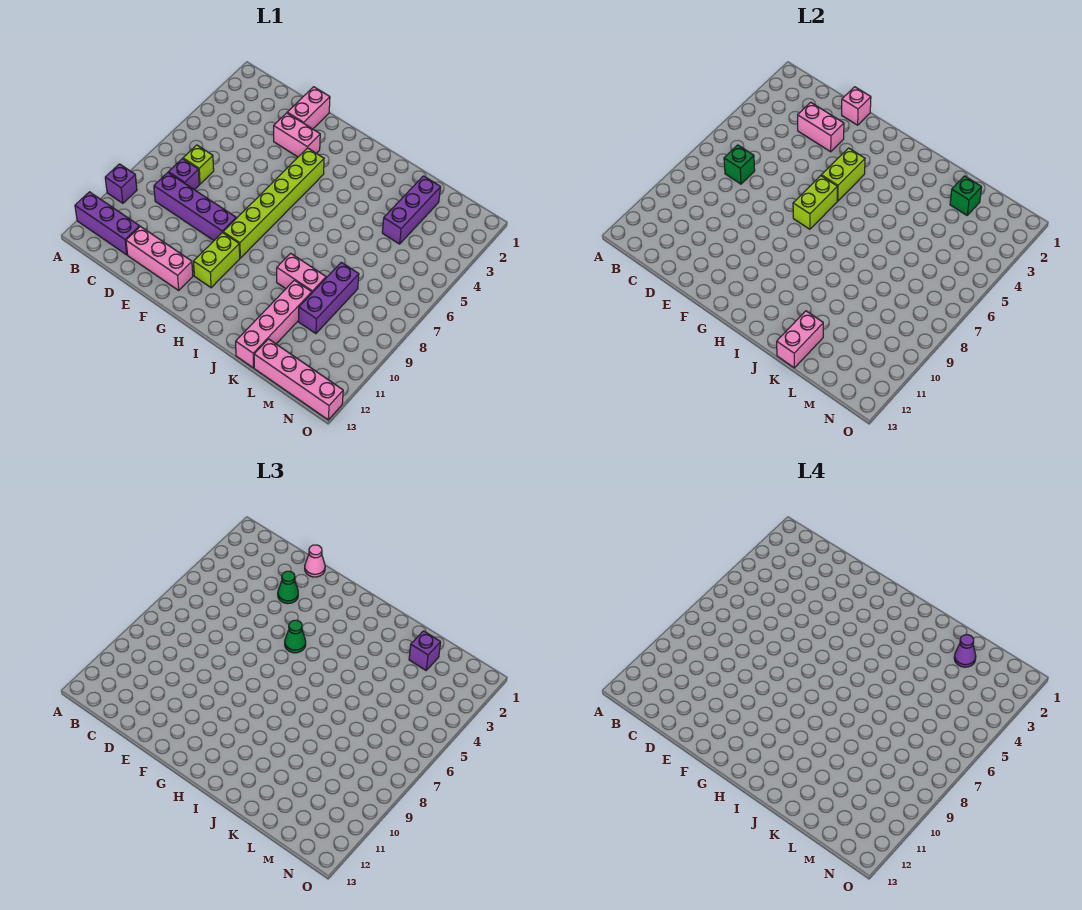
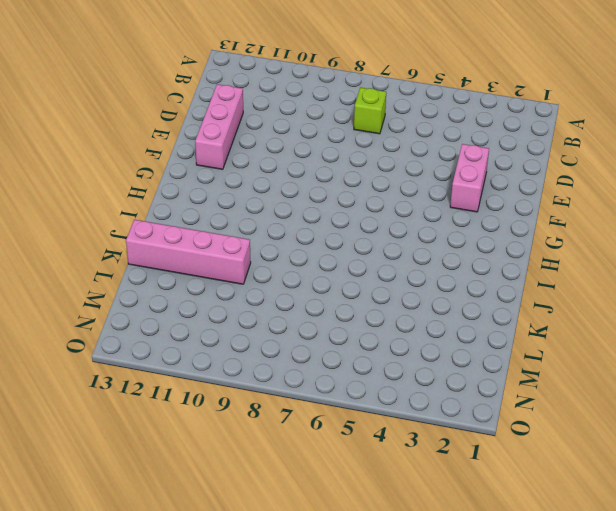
none -> purple brick A10 level 1
none -> purple brick A12:C12 level 1
none -> purple brick C8 level 1

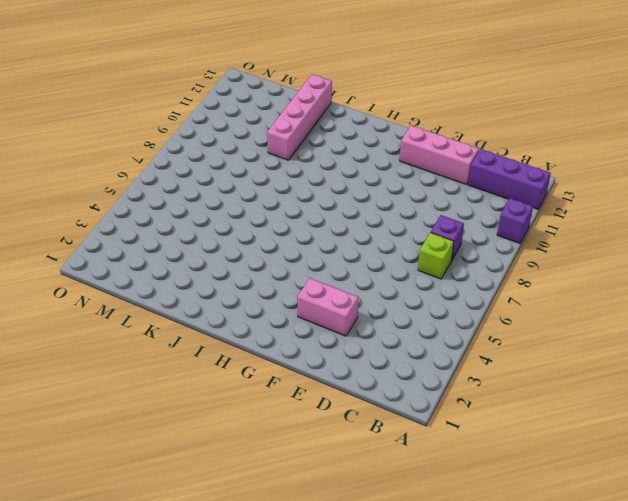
none -> purple brick C9:F9 level 1
none -> pink brick E1:E2 level 1
none -> lime brick G4:G9 level 1

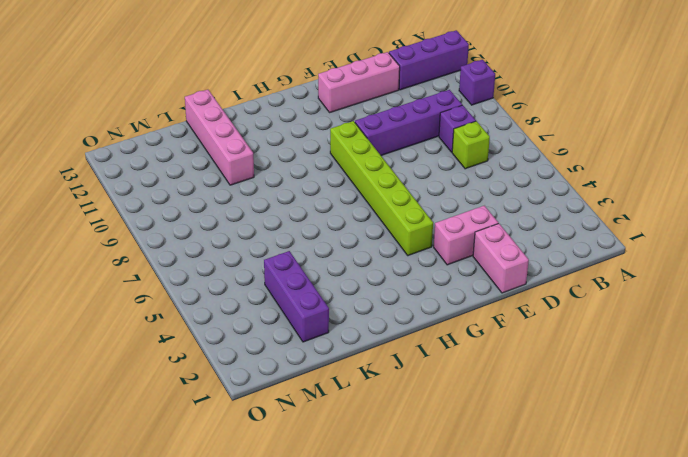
none -> lime brick G10:G11 level 1
none -> pink brick J9:K9 level 1
none -> purple brick L8:L10 level 1

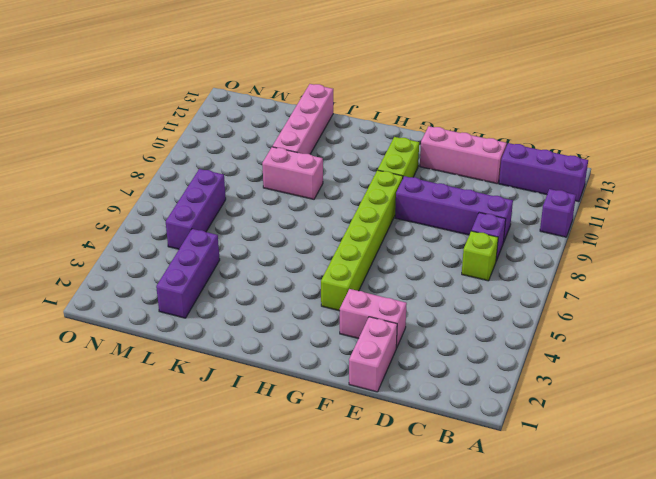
purple brick M5:M7 level 1 -> purple brick L8:L10 level 1
none -> pink brick L13:O13 level 1
none -> green brick C7 level 2
none -> pink brick D3:E3 level 2

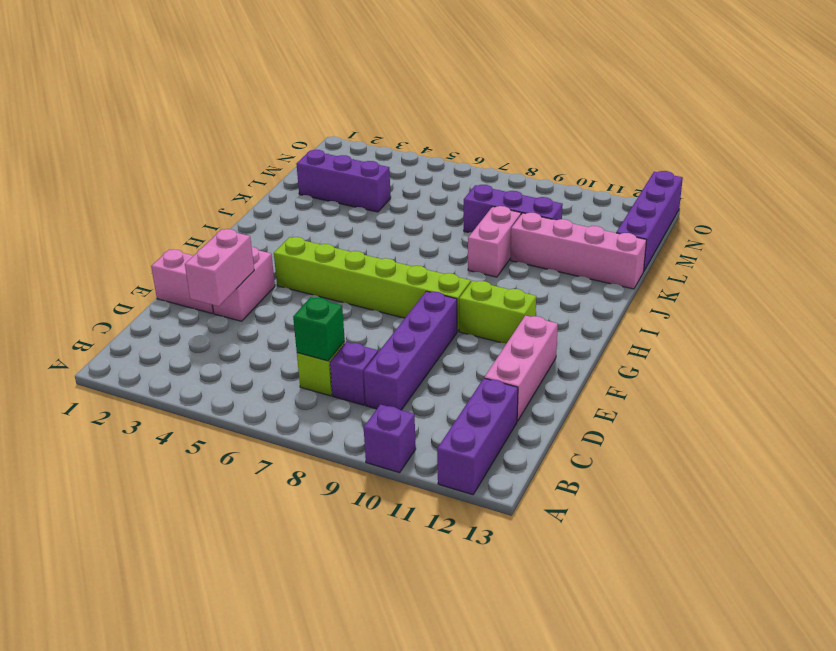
purple brick L13:O13 level 1 -> pink brick L13:O13 level 1
none -> pink brick E1 level 2
none -> lime brick G4:G5 level 2
none -> lime brick G6:G7 level 2

